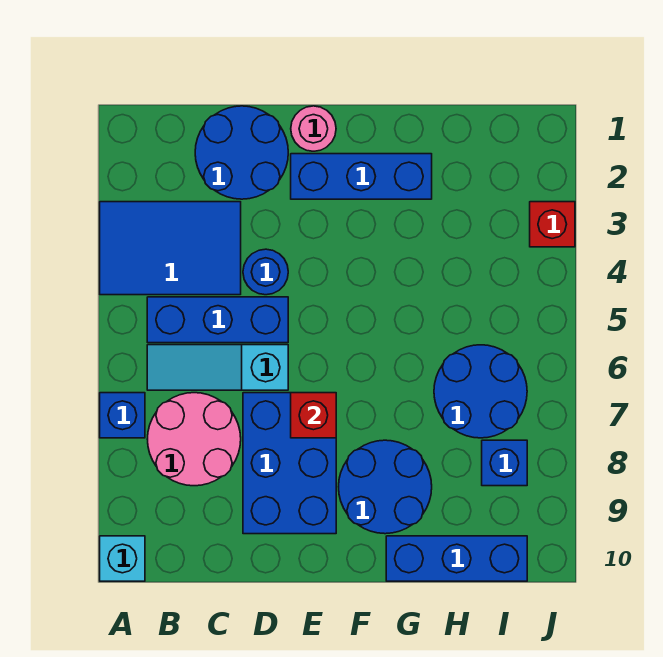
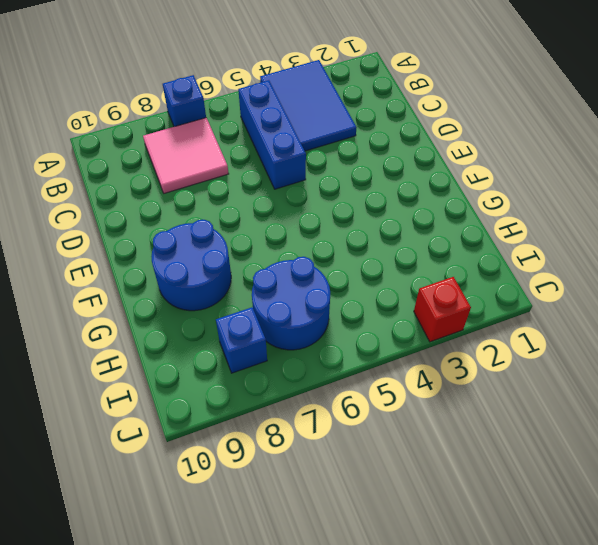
pink tile B7:C8 level 1 -> pink round brick B7:C8 level 1
none -> cyan brick A10 level 1
none -> cyan slope B6:D6 level 1 top D
none -> blue round brick C1:D2 level 1

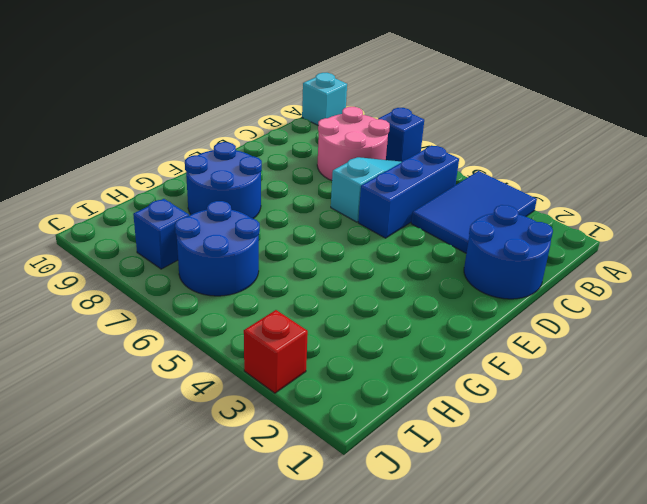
none -> blue round brick D4 level 1
none -> blue brick D7:E9 level 1
none -> pink round brick E1 level 1

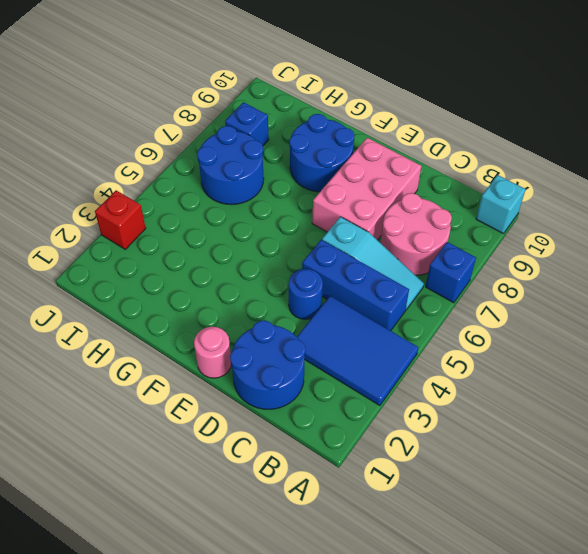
pink brick D7:E9 level 1 -> blue brick D7:E9 level 1
none -> blue brick E2:G2 level 1
none -> blue brick G10:I10 level 1
none -> red brick E7 level 2

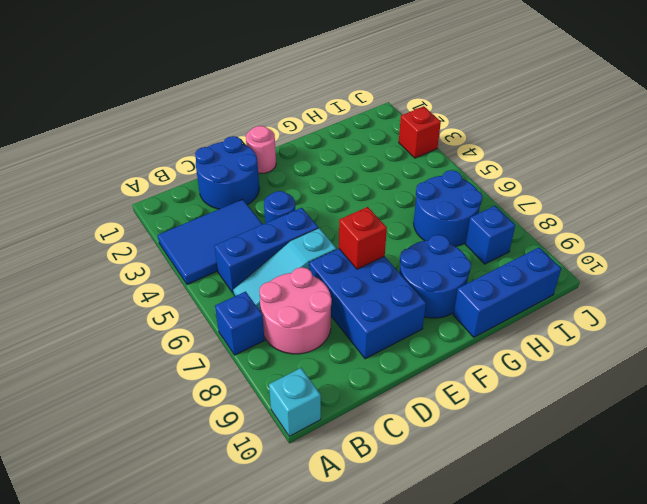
none -> blue brick E2:G2 level 1

